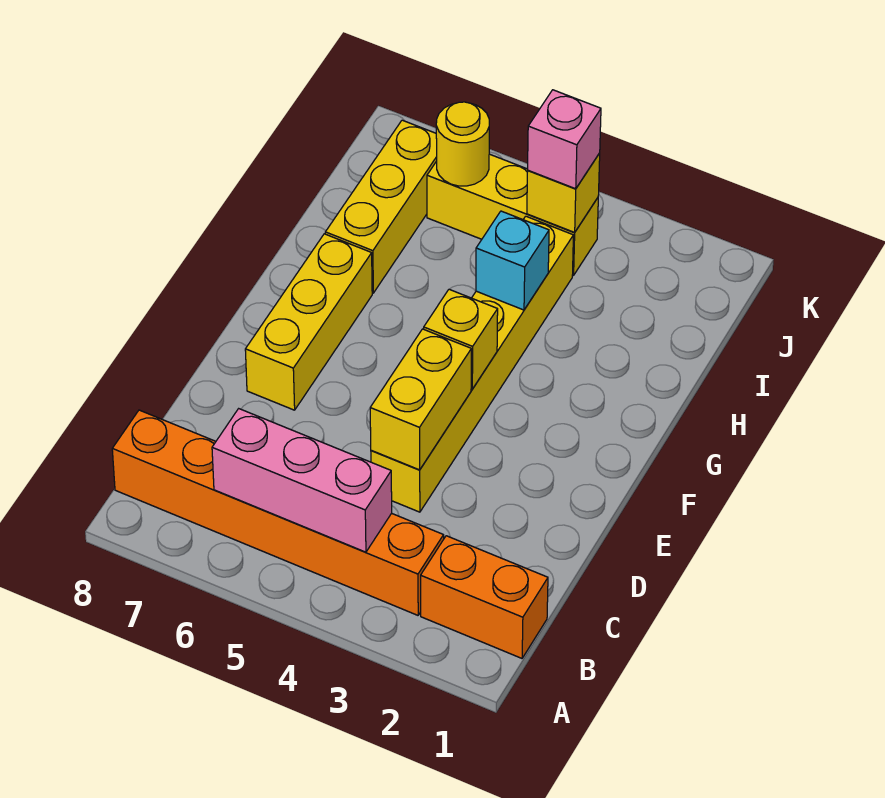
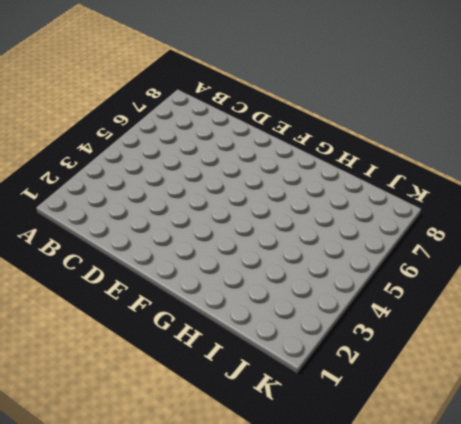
none -> orange brick B1:B2 level 1
none -> orange brick B3:B8 level 1
none -> yellow brick D4:I4 level 1

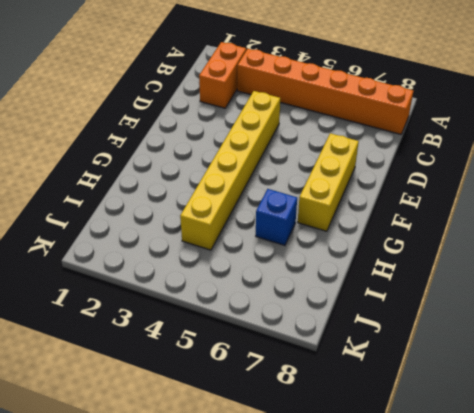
orange brick B2:C2 level 1 -> orange brick B1:B2 level 1
blue brick H6 level 1 -> none
none -> yellow brick H7:J7 level 1
none -> yellow brick J4:J6 level 1
none -> pink brick B4:B6 level 2

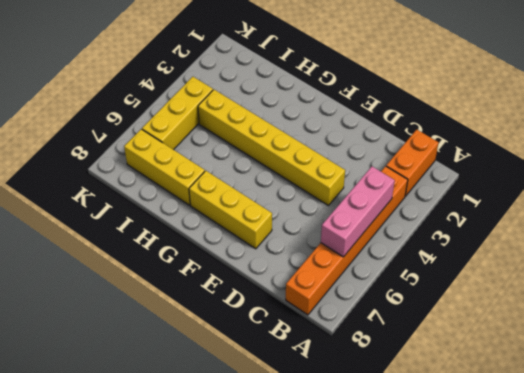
none -> yellow brick D4:E4 level 2
none -> yellow brick F4 level 2
none -> cyan brick H4 level 2

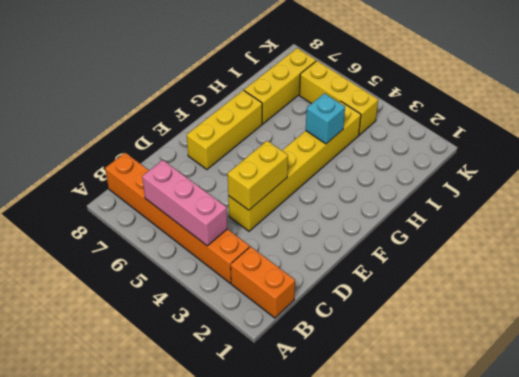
none -> yellow brick F4 level 2
none -> yellow brick J4 level 2
none -> yellow round brick J6 level 2

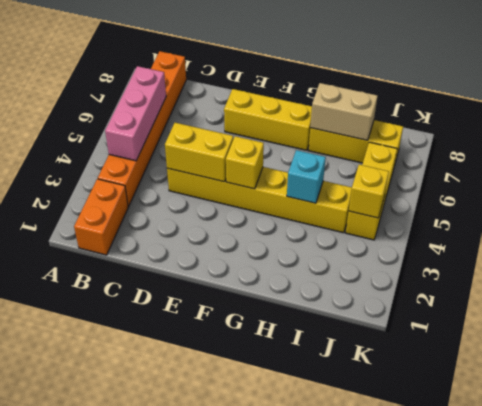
tan brick H7:I7 level 2 -> none
none -> yellow round brick J6 level 2
none -> pink brick J4 level 3

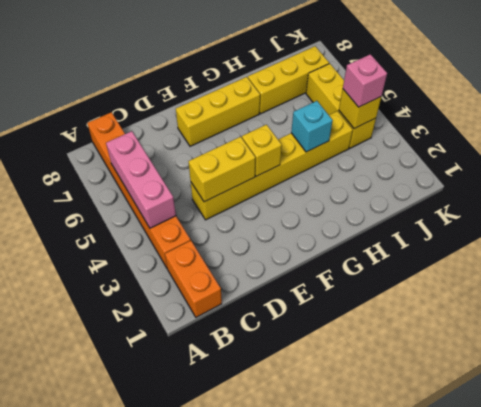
none -> yellow round brick J6 level 2

